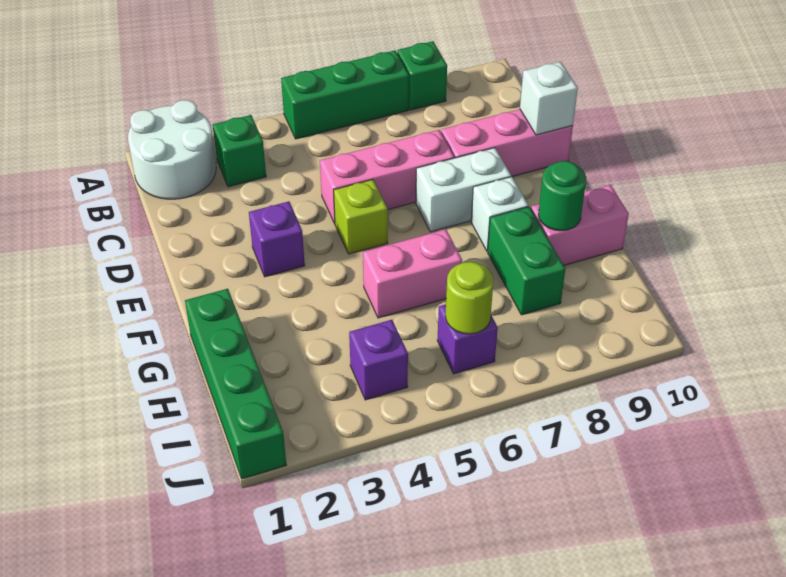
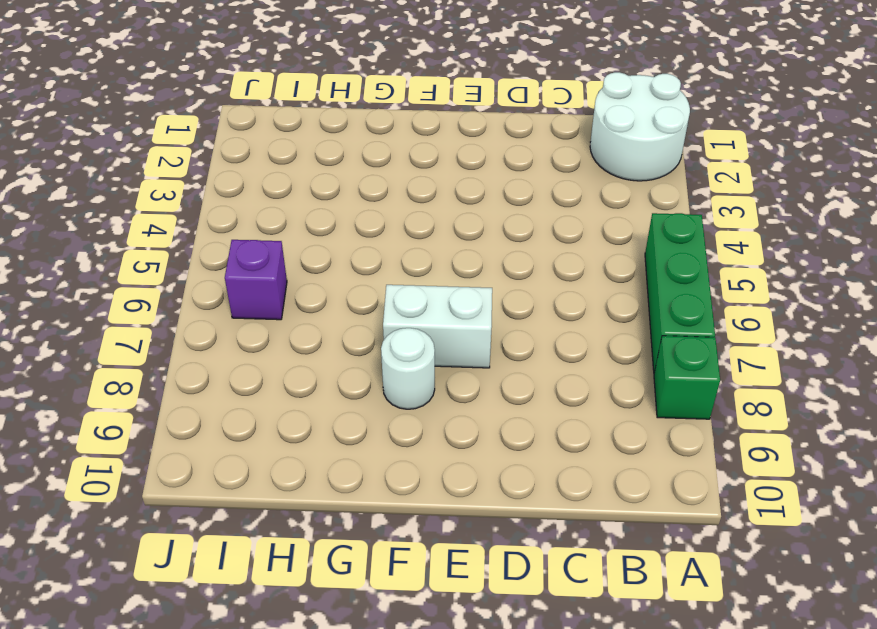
white brick E7:F7 level 1 -> white brick E7:E8 level 1
white round brick F8 level 1 -> white brick F8 level 1
none -> green brick B3 level 1
none -> pink brick D5:D7 level 1
none -> pink brick D8:D10 level 1

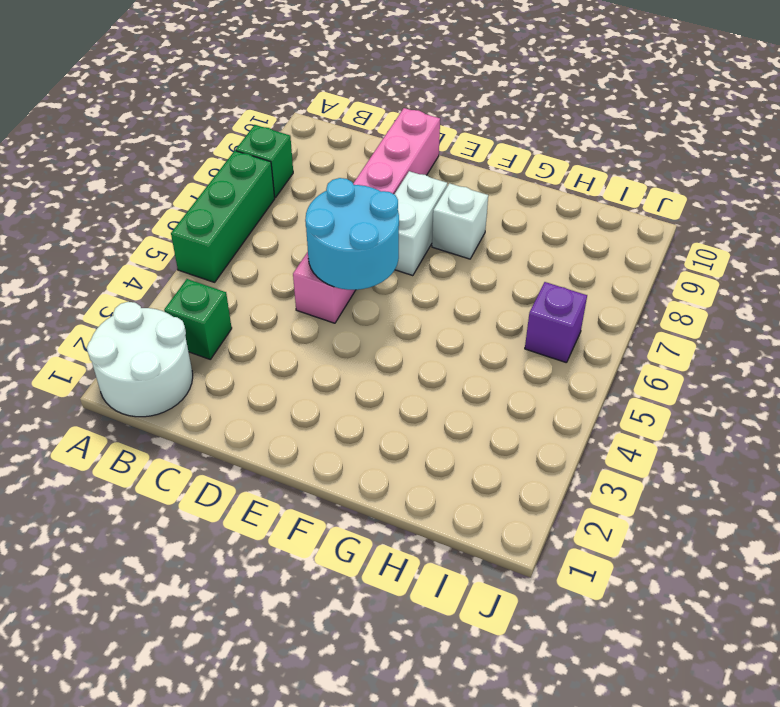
cyan round brick D5:E6 level 2 -> none
none -> purple brick E3 level 1
none -> lime brick E5 level 1
none -> green brick G1:J1 level 1

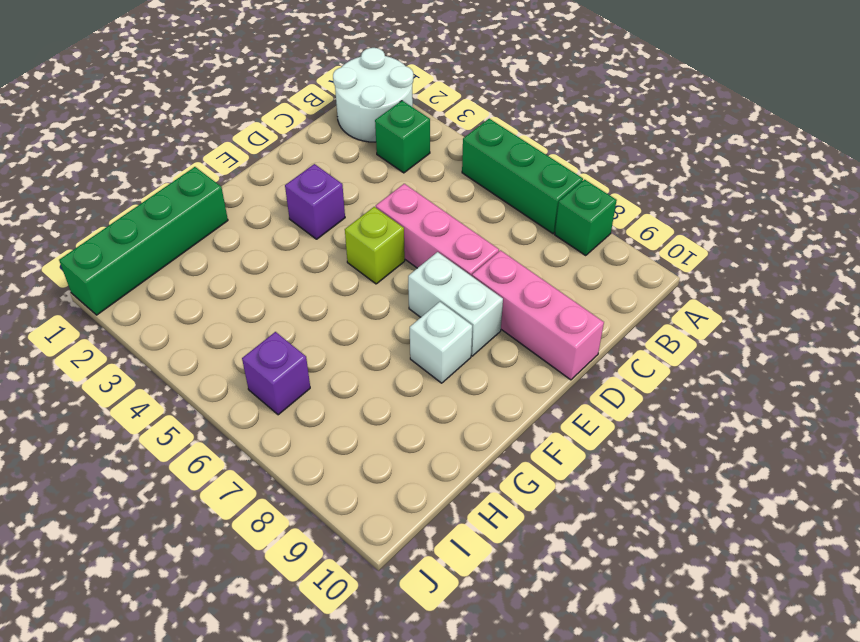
none -> pink brick G5:G6 level 1
none -> green brick G8:H8 level 1
none -> pink brick G9:G10 level 1

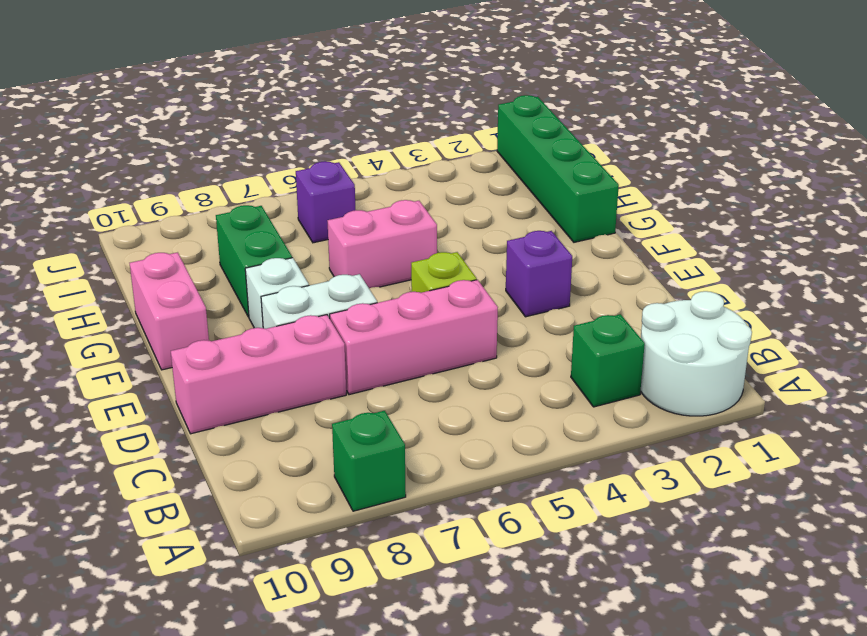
pink brick F10:G10 level 1 -> pink brick G9:G10 level 1
none -> green brick A5:A7 level 1
none -> purple brick I4 level 1
none -> white brick D10 level 2

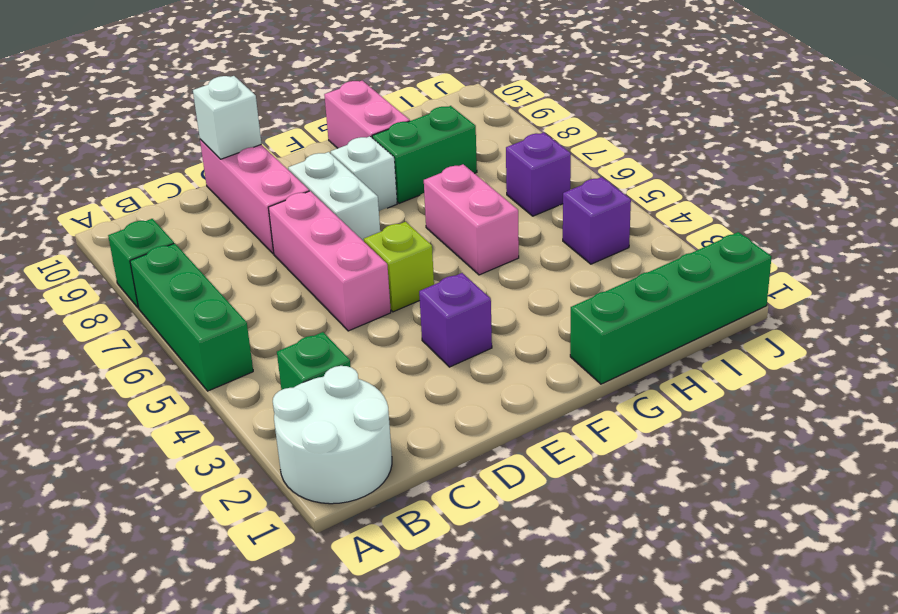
none -> green round brick G9 level 2
none -> lime round brick I6 level 2

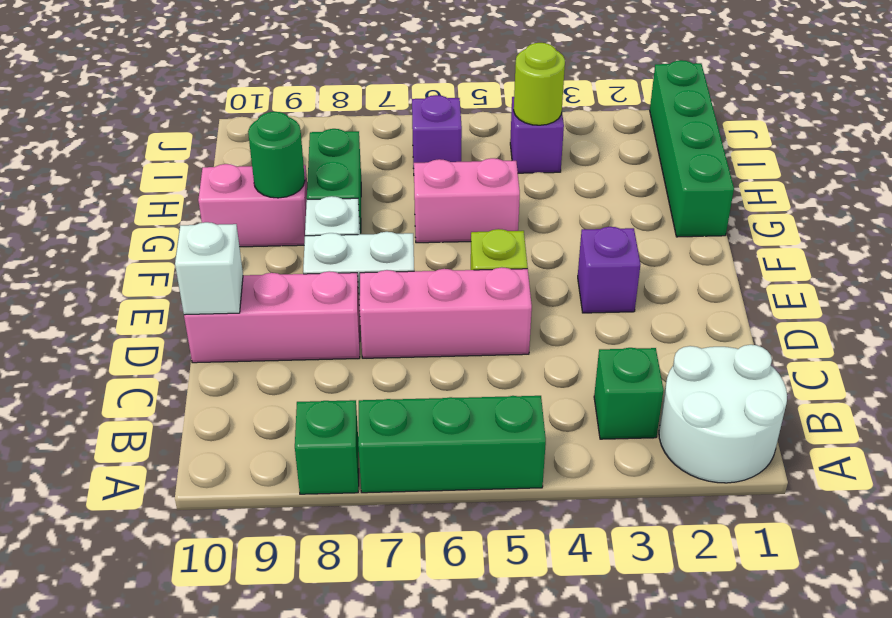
lime round brick I4 level 2 -> lime round brick I6 level 2

